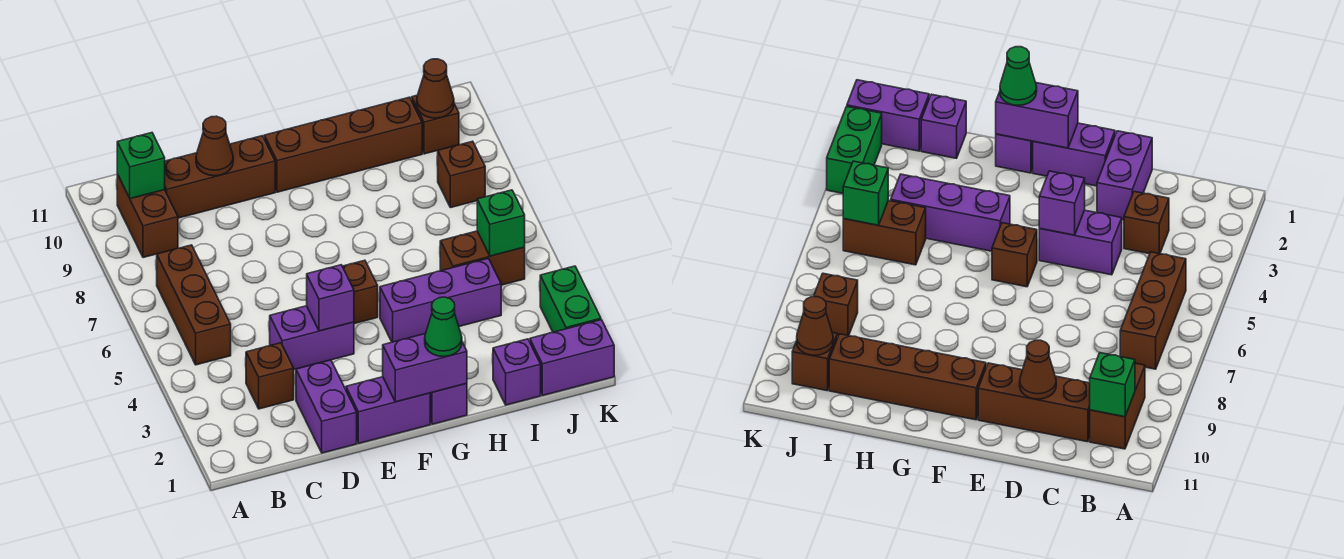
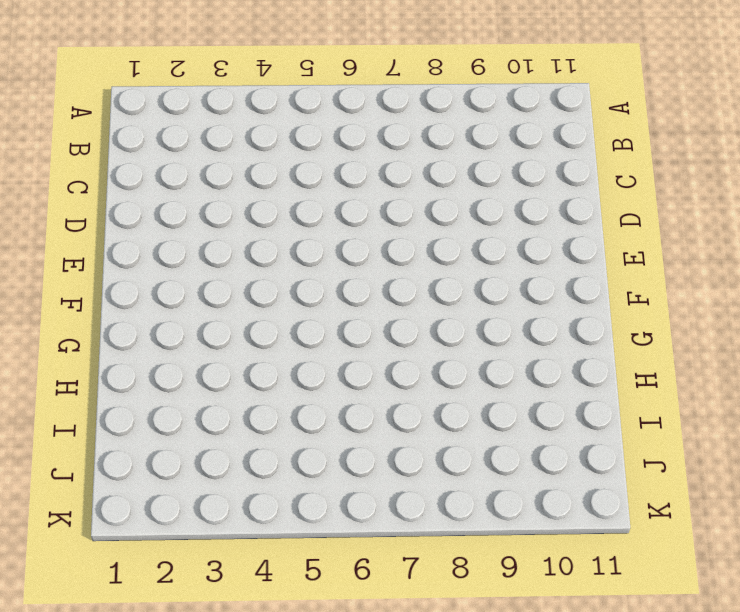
none -> brown brick B5:B7 level 1
none -> brown brick B9:B10 level 1
none -> brown brick C3 level 1

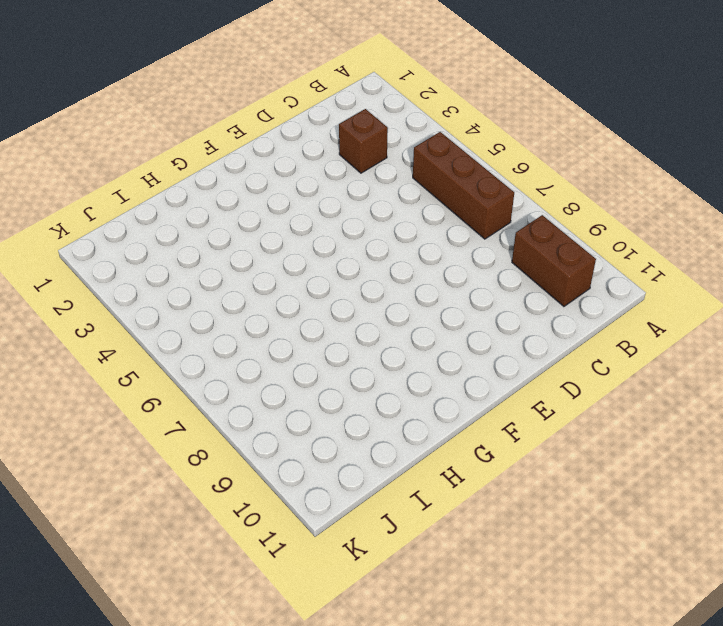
none -> brown brick C10:E10 level 1
none -> purple brick D1:D2 level 1
none -> purple brick D4:E4 level 1

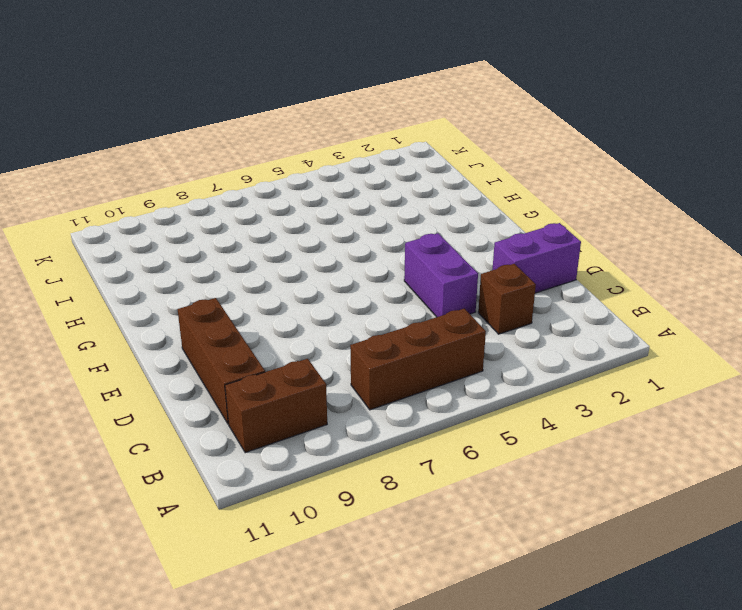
none -> purple brick E1:F1 level 1
none -> brown brick F5 level 1
none -> brown brick F10:I10 level 1

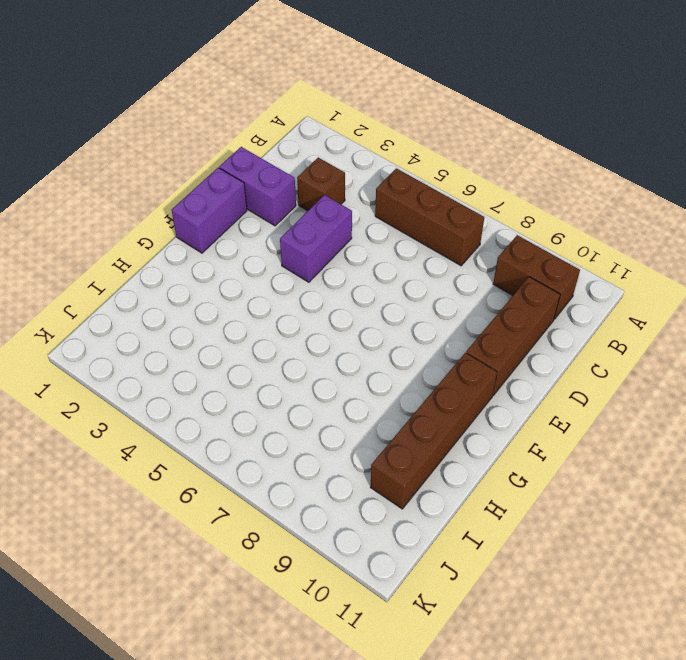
none -> brown brick F5 level 1
none -> purple brick G1 level 1
none -> purple brick G4:I4 level 1

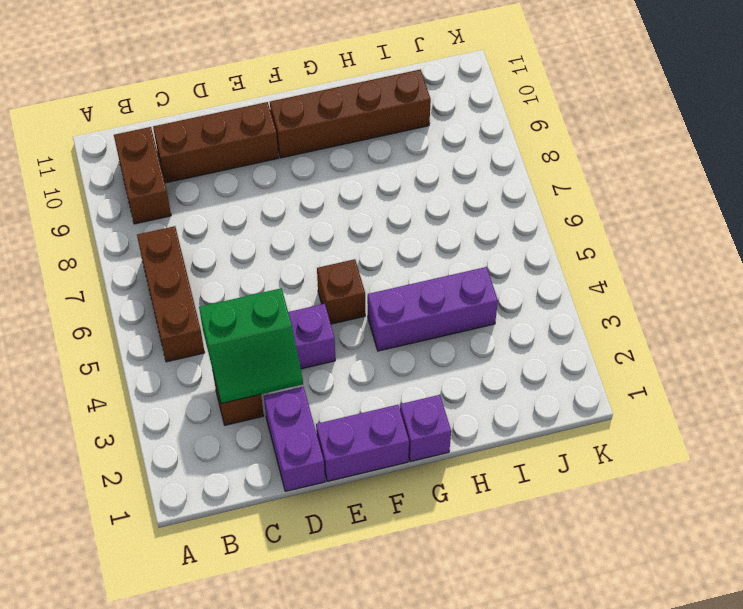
green slope C3:D4 level 2 top 4 -> none
none -> purple brick I1 level 1
none -> brown brick I5:J5 level 1
none -> purple brick J1:K1 level 1

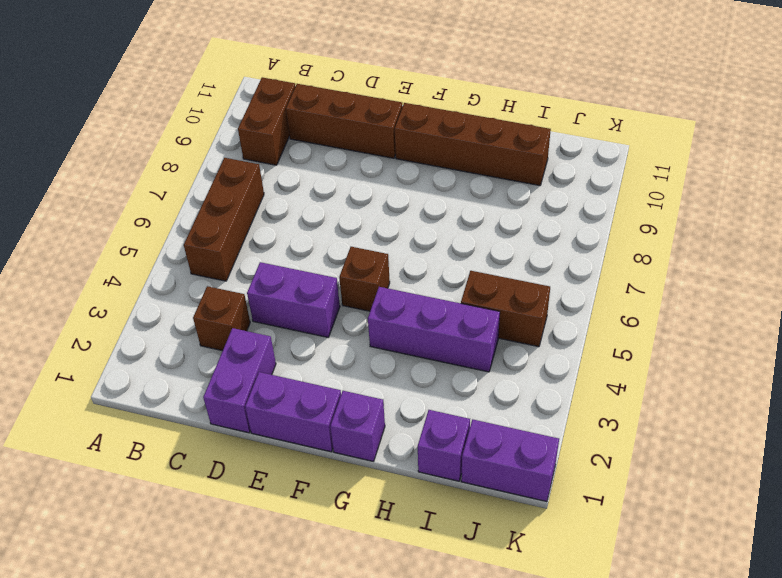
none -> brown brick J8 level 1
none -> brown brick J10 level 1
none -> green brick K2:K3 level 1

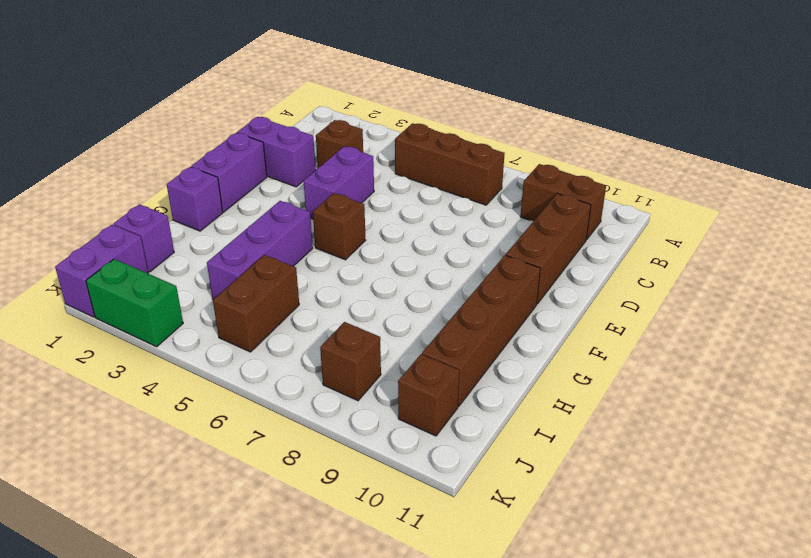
none -> green brick B10 level 2
none -> brown cone D10 level 2
none -> purple brick E4 level 2

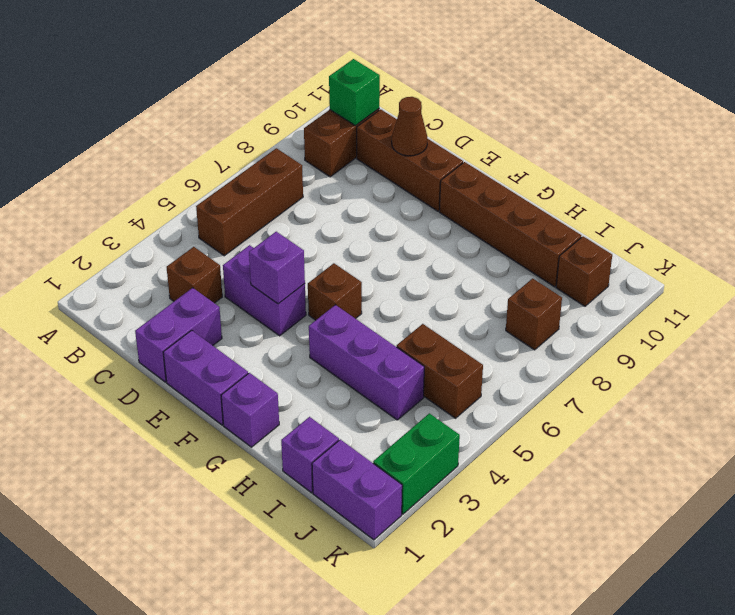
none -> purple brick F1:G1 level 2
none -> green brick J5 level 2
none -> brown cone J10 level 2

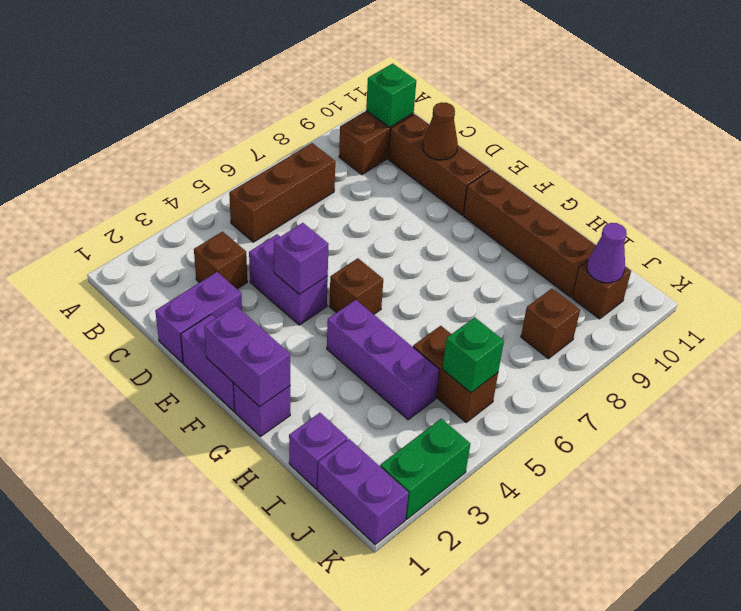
purple cone J10 level 2 -> brown cone J10 level 2
none -> green cone G1 level 3

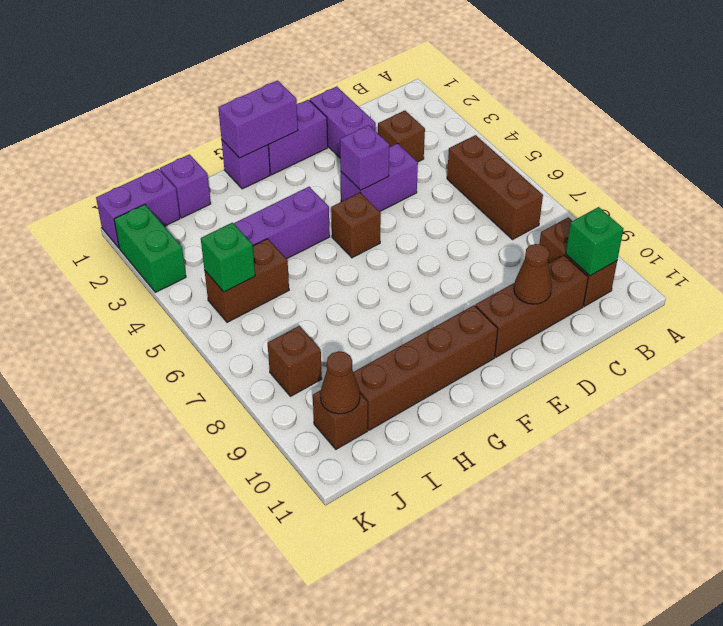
none -> green cone G1 level 3

